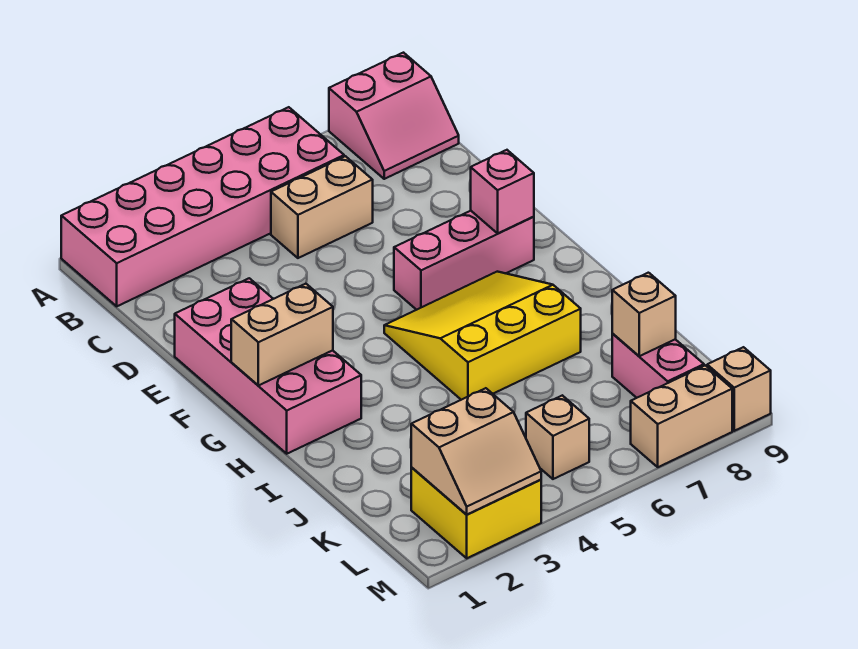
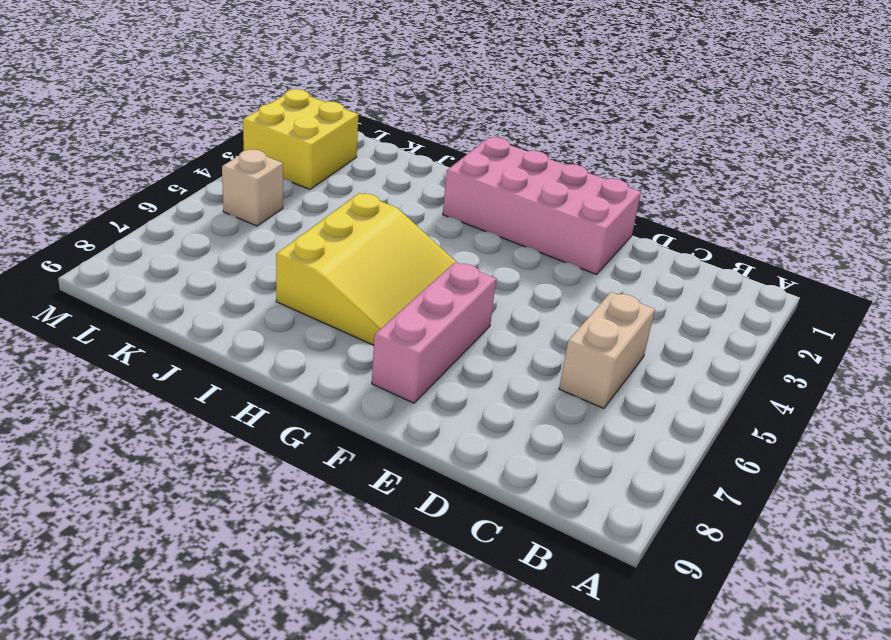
none -> pink brick A1:B6 level 1
none -> pink slope A8:B9 level 1 top A
none -> pink brick K8:L8 level 1

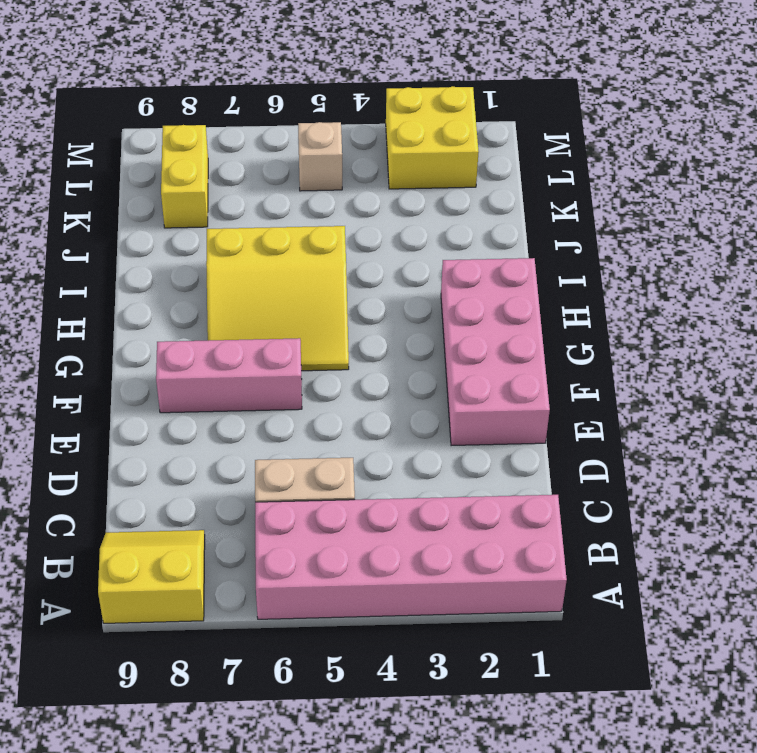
yellow slope A8:B9 level 1 top A -> pink slope A8:B9 level 1 top A
yellow brick K8:L8 level 1 -> pink brick K8:L8 level 1
none -> tan brick M7:M8 level 1
none -> tan brick M9 level 1
none -> pink brick F8 level 2

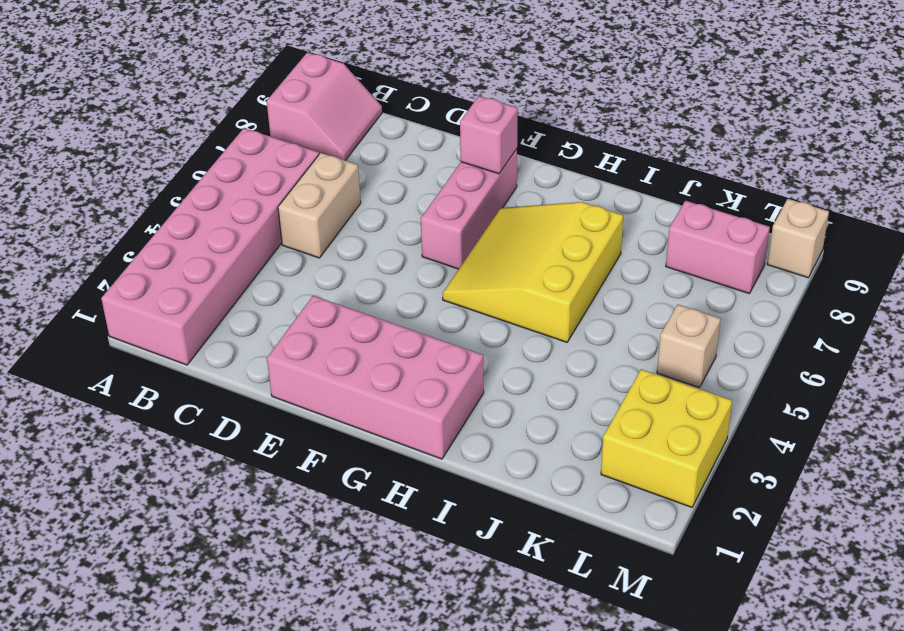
none -> tan brick M7:M8 level 1
none -> tan brick G1:G2 level 2
none -> tan brick K8 level 2

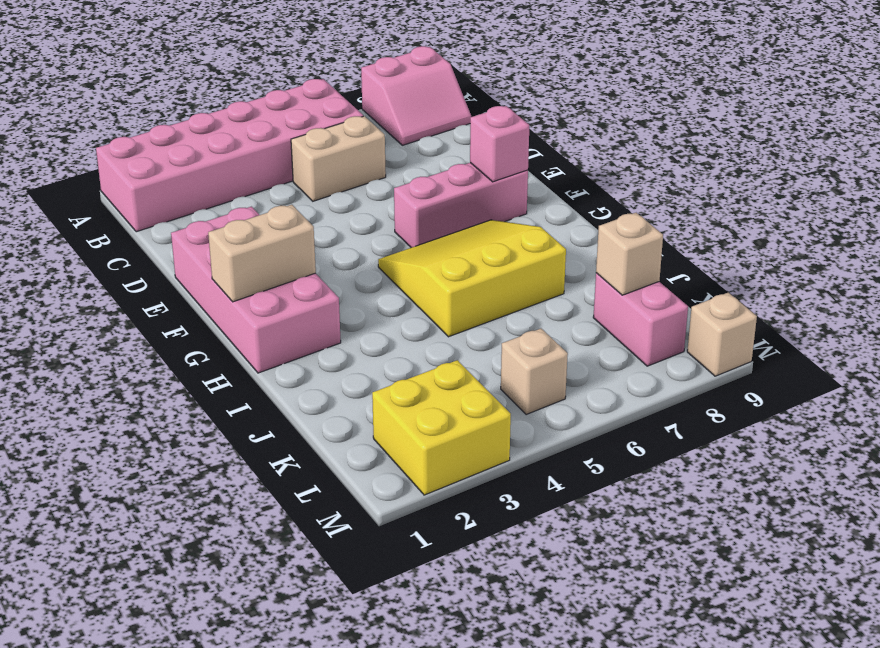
none -> tan brick M7:M8 level 1
none -> tan slope L2:M3 level 2 top L

